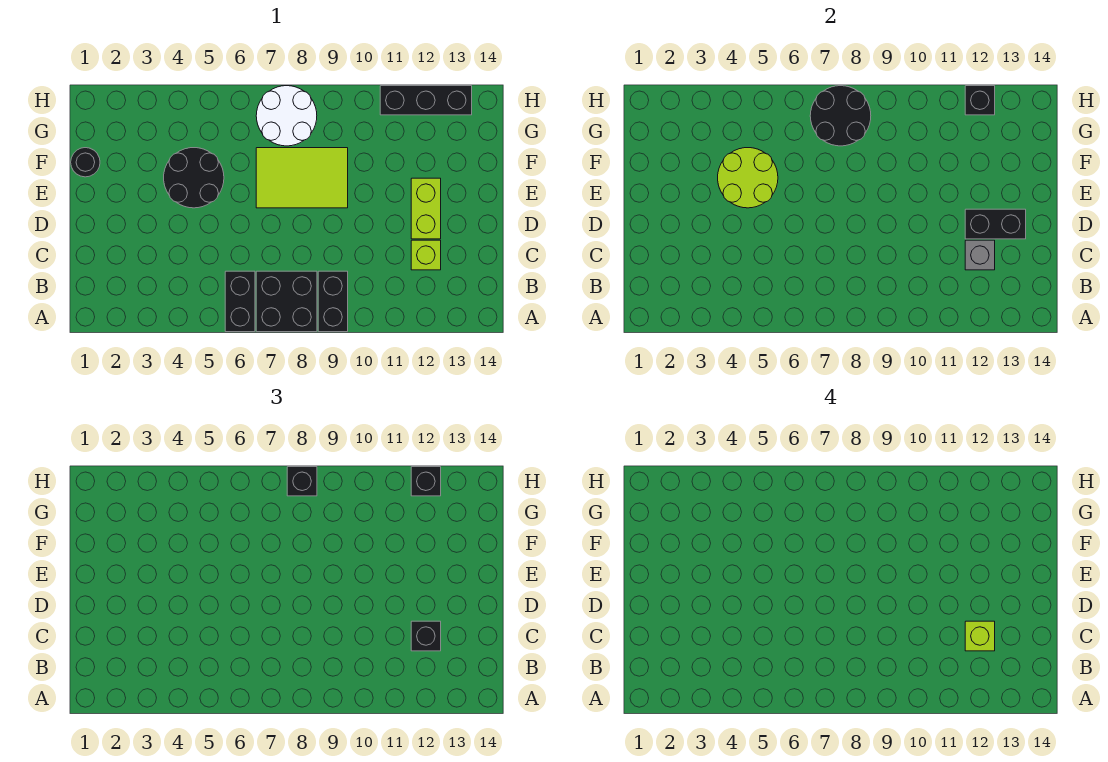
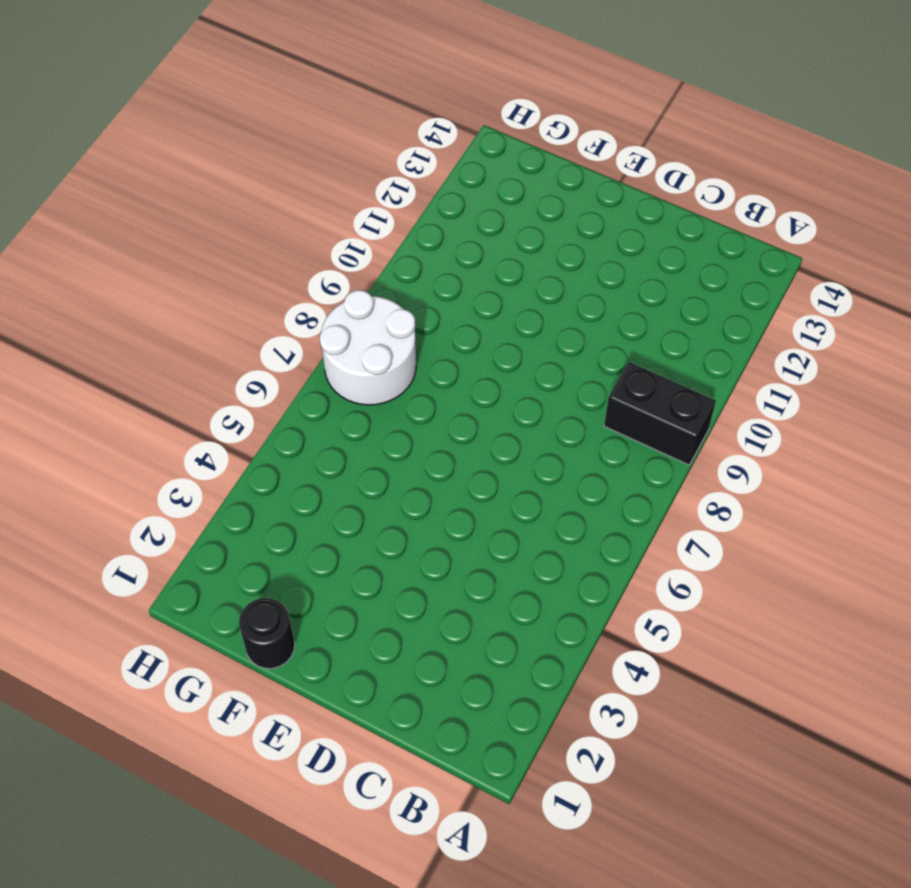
none -> black brick A6:B6 level 1
none -> black brick A7:B8 level 1
none -> lime brick C12 level 1

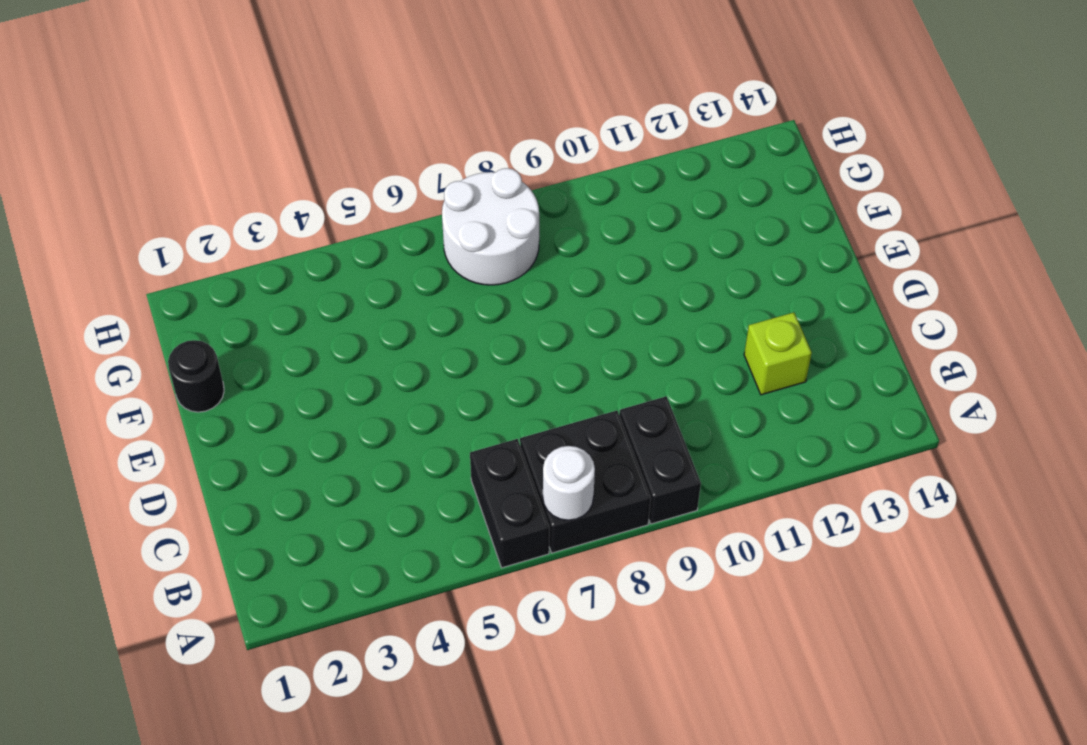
white round brick A7 level 2 -> none
none -> lime brick D12:E12 level 1
none -> black round brick E4:F5 level 1
none -> lime tile E7:F9 level 1

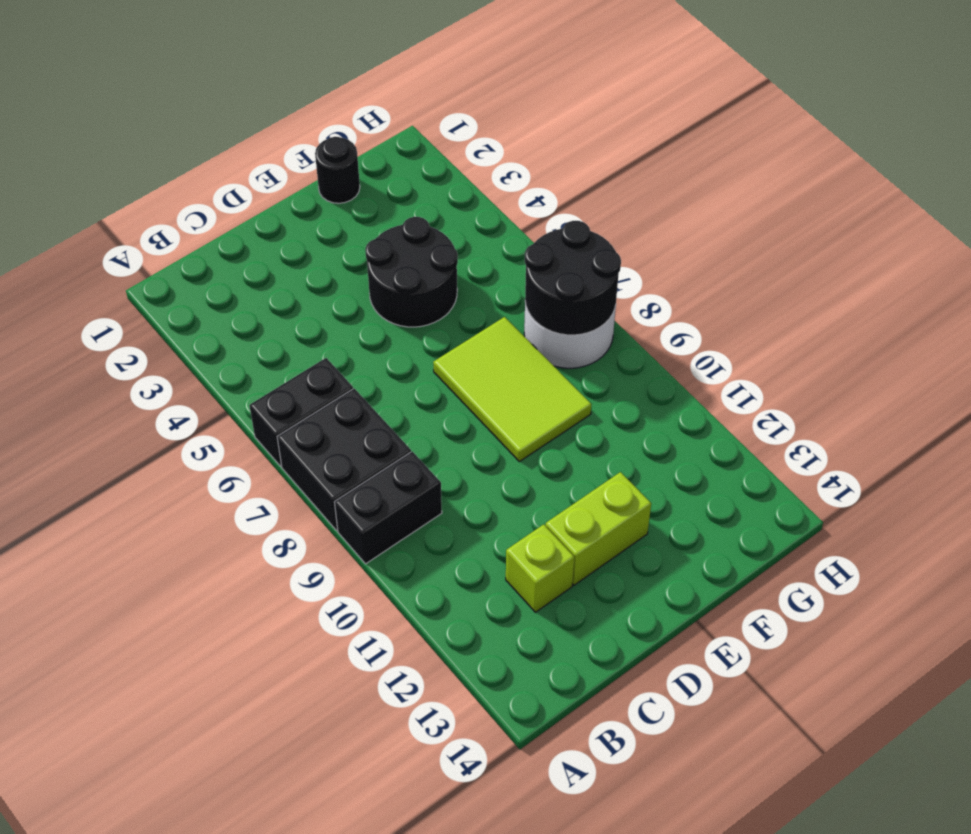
none -> black brick H11:H13 level 1
none -> grey brick C12 level 2
none -> black brick D12:D13 level 2

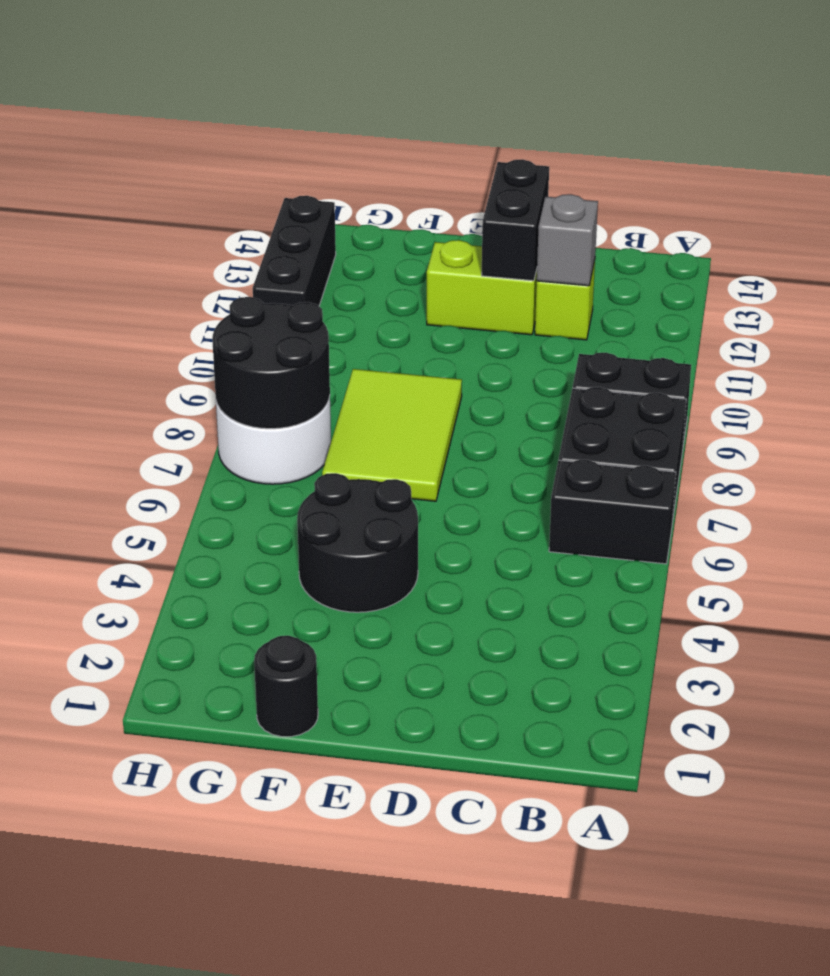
none -> lime round brick E4:F5 level 2
none -> black brick H12 level 2
none -> black brick C12 level 3

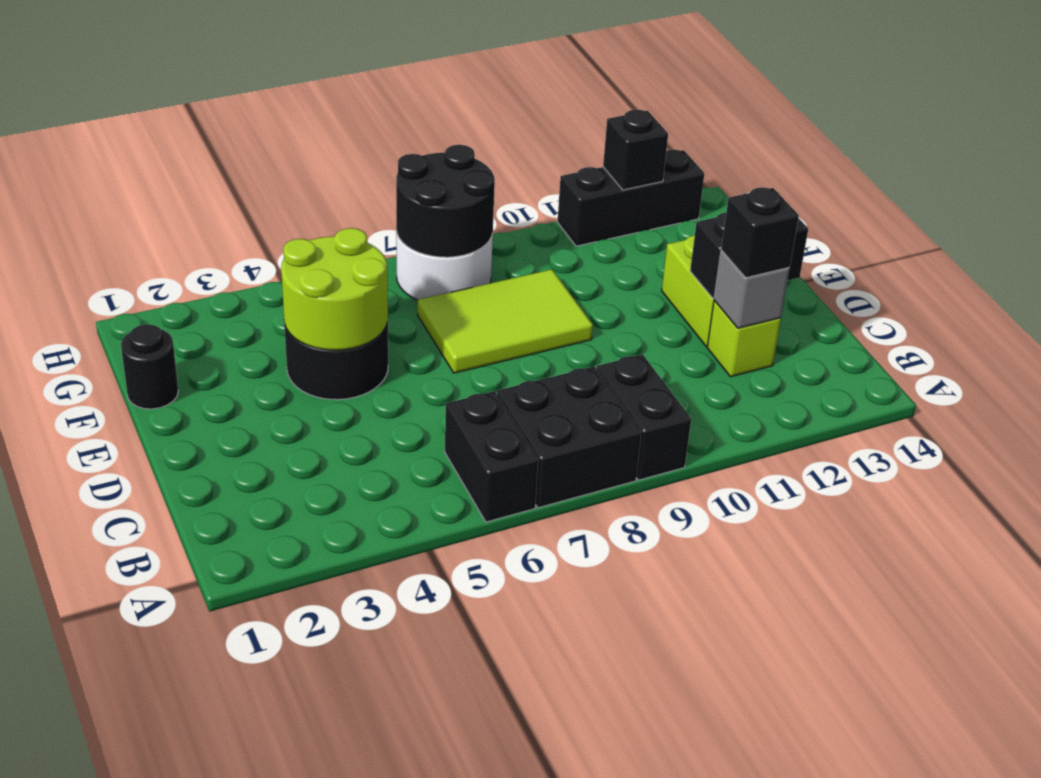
none -> black brick H8 level 3
none -> black brick H12 level 3
none -> lime brick C12 level 4

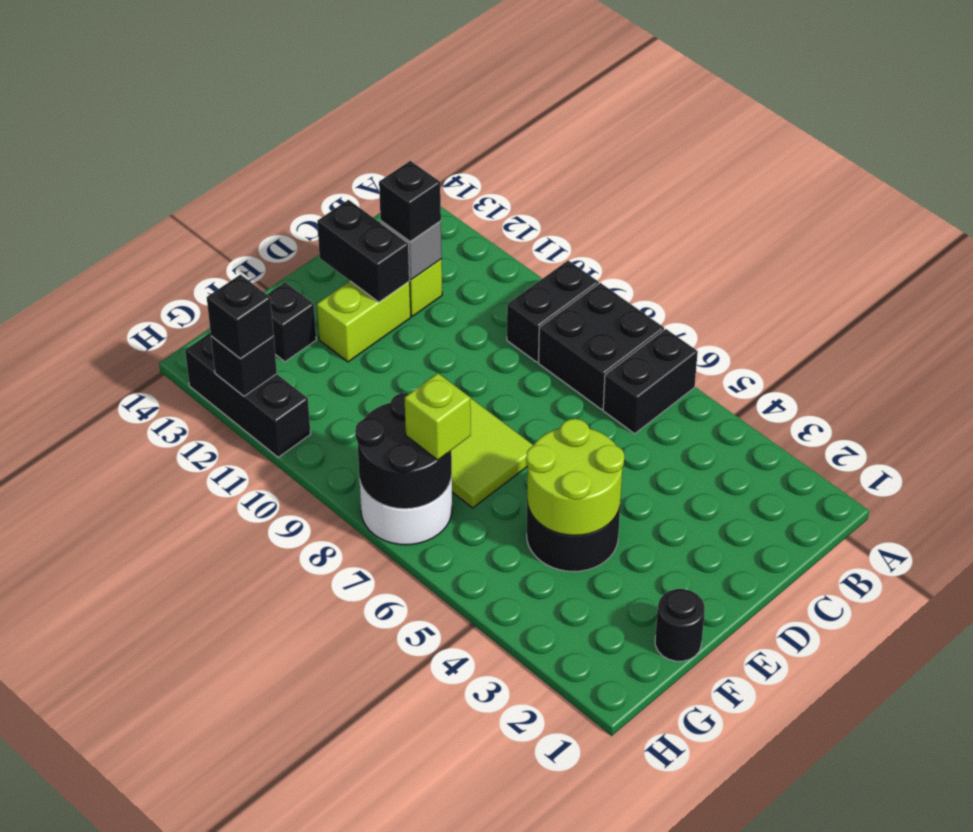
black brick F13 level 1 -> black brick H8 level 3
lime brick G7 level 3 -> lime brick C12 level 4

